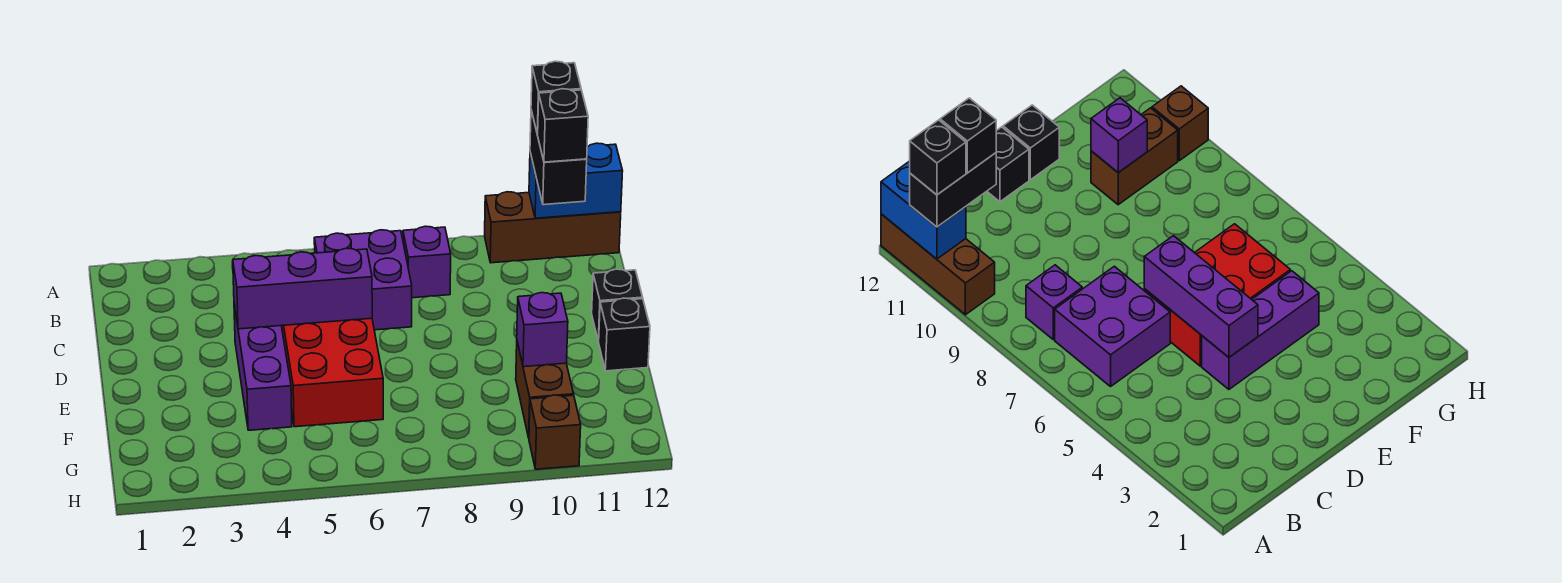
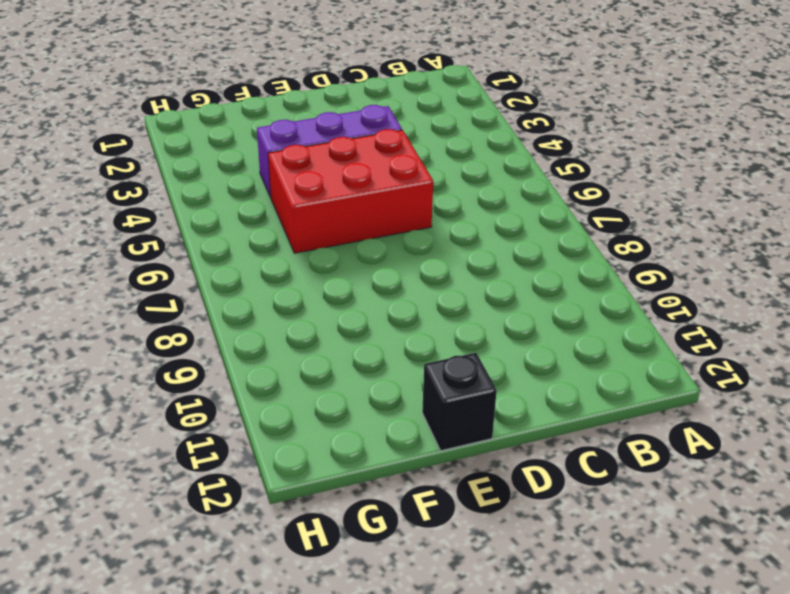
none -> brown brick A10:A12 level 1
none -> purple brick B6:C7 level 1
none -> purple brick B8 level 1

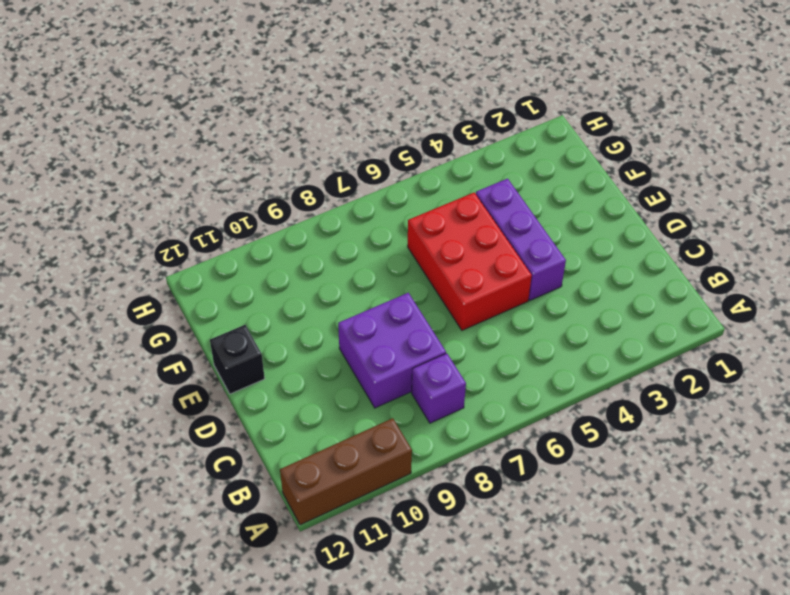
purple brick C8:D9 level 1 -> purple brick B6:C7 level 1
none -> black brick D12 level 1
none -> brown brick F10:G10 level 1
none -> brown brick H10 level 1

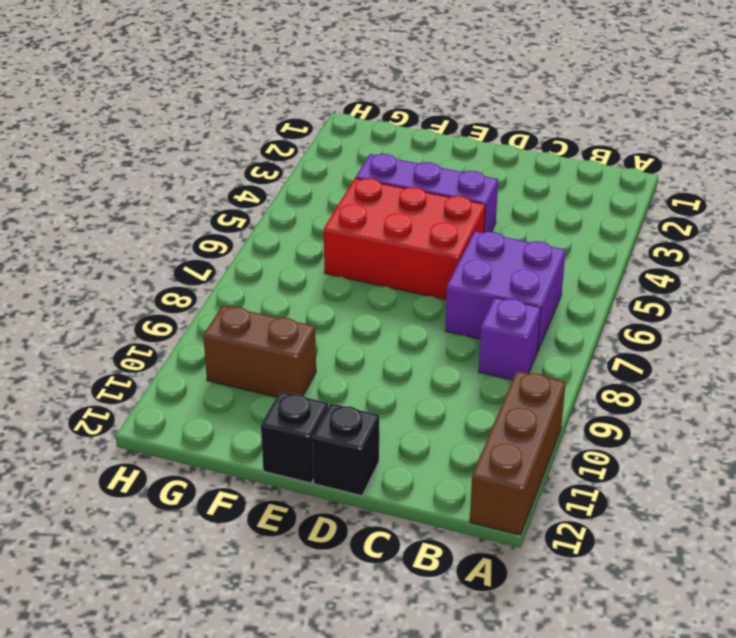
none -> brown brick H10 level 1
none -> blue brick A11:A12 level 2
none -> purple brick D4:D6 level 2

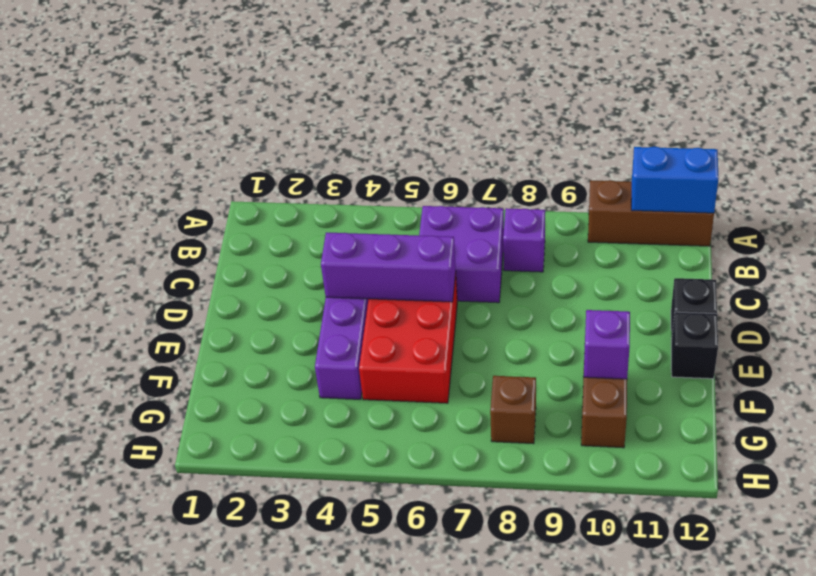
brown brick G8 level 1 -> brown brick H10 level 1
none -> black brick A11:B11 level 3
none -> black brick A11 level 4
none -> black brick B11 level 4

